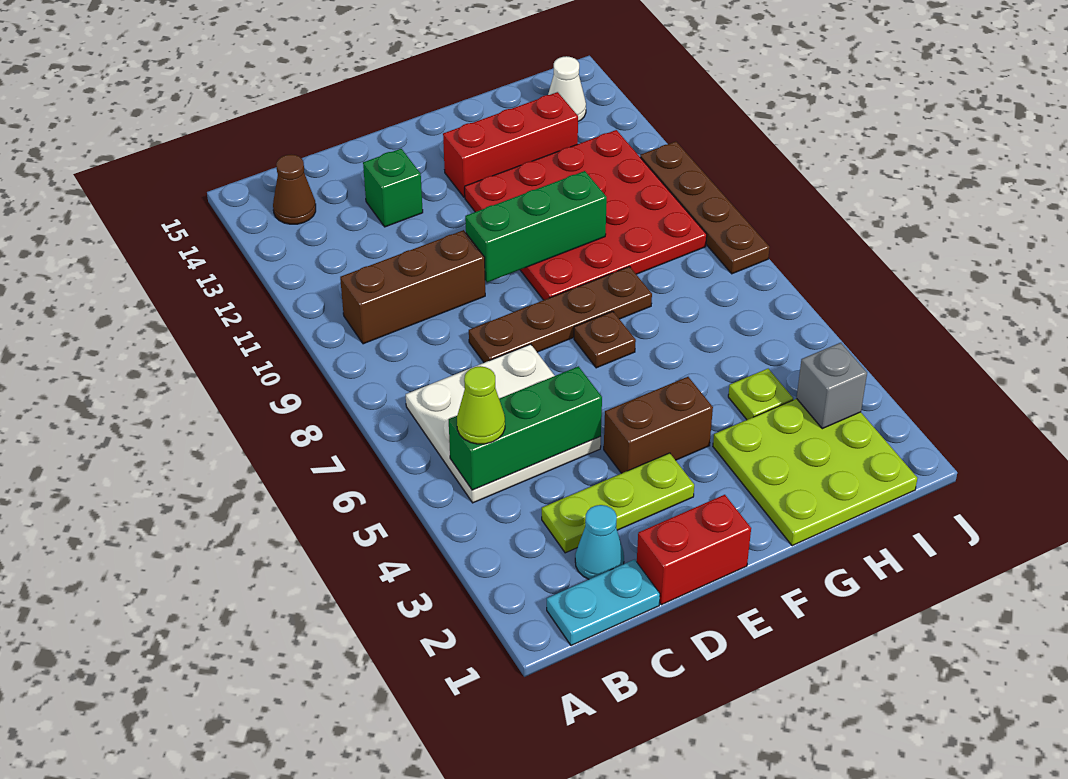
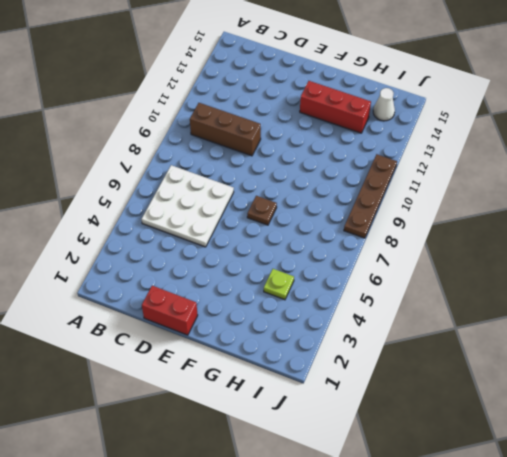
none -> cyan plate B1:C1 level 1
none -> brown cone B14 level 1
none -> cyan cone C2 level 1

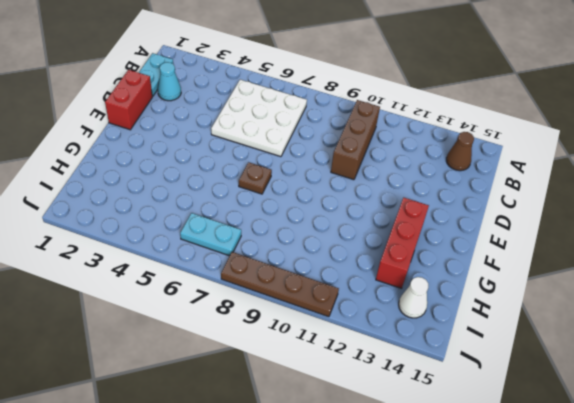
cyan plate I6:I7 level 1 -> none
none -> lime plate C3:E3 level 1
none -> brown plate D8:G8 level 1
none -> green brick D13 level 1

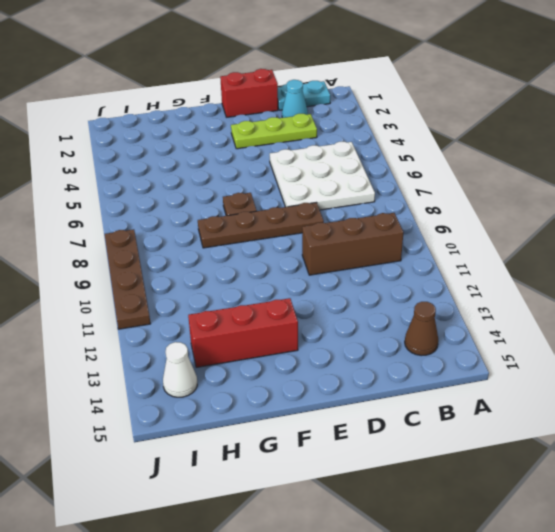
none -> green brick D13 level 1
none -> brown brick E4:F4 level 1
none -> red plate F9:I12 level 1

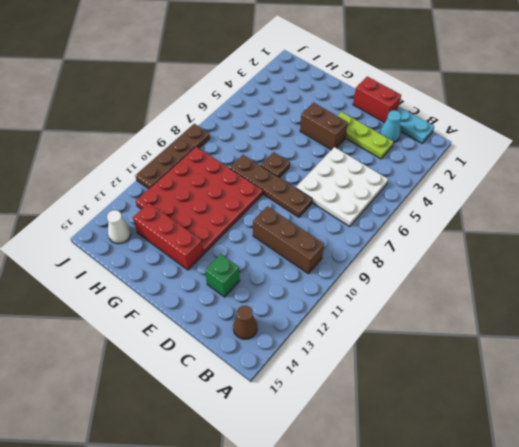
none -> lime plate G1:I3 level 1
none -> lime plate H4 level 1
none -> green brick B5:D5 level 2

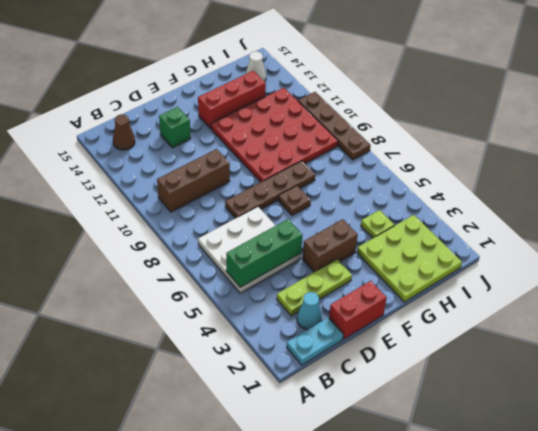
none -> green brick E10:G10 level 2
none -> grey brick I3 level 2
none -> lime cone B5 level 3

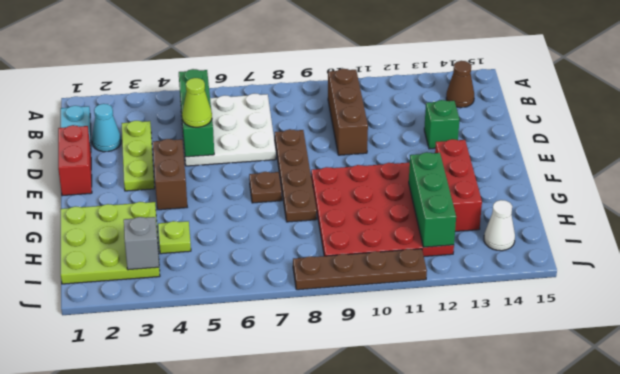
lime cone D5 level 3 -> lime cone B5 level 3
green brick G12:I12 level 2 -> green brick E10:G10 level 2

